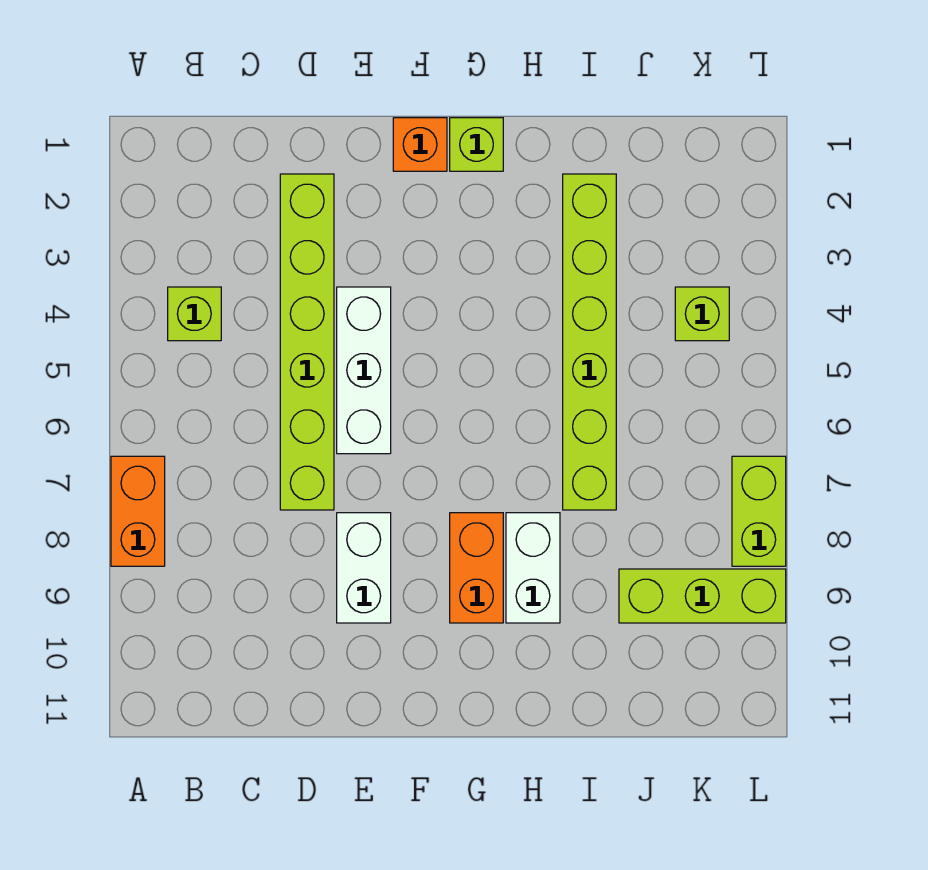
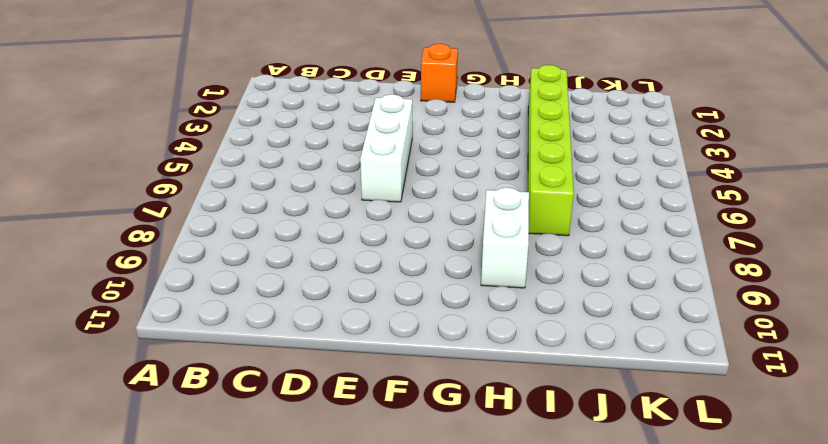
none -> orange brick A7:A8 level 1
none -> lime brick B4 level 1
none -> lime brick D2:D7 level 1

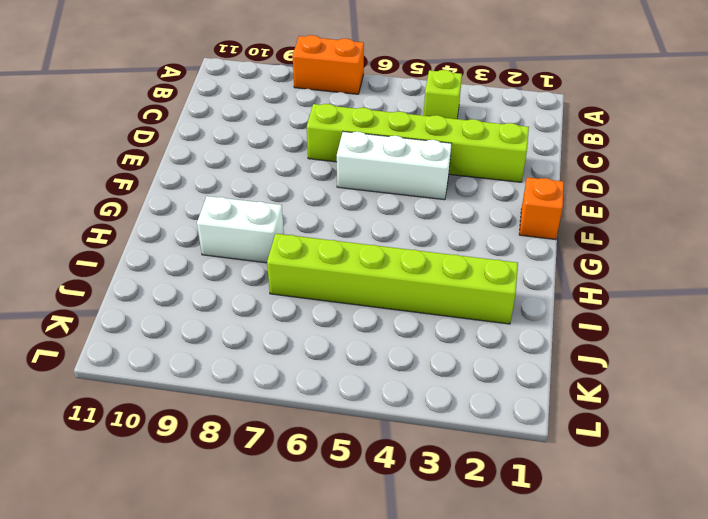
none -> white brick E8:E9 level 1
none -> lime brick G1 level 1
none -> orange brick G8:G9 level 1

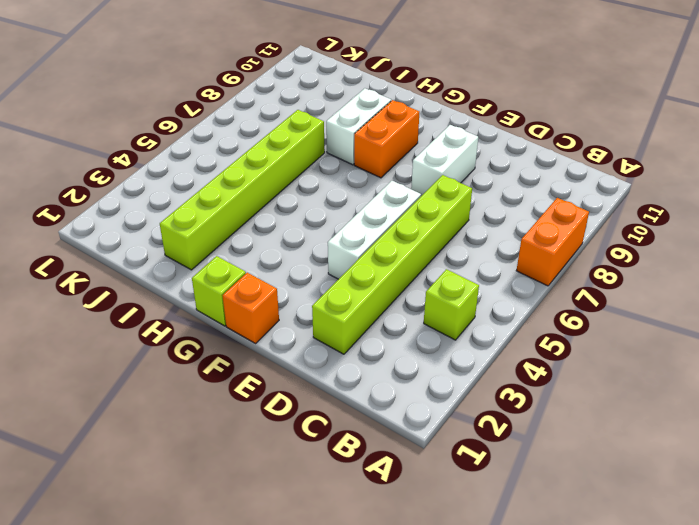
none -> lime brick J9:L9 level 1
none -> lime brick K4 level 1
none -> lime brick L7:L8 level 1

